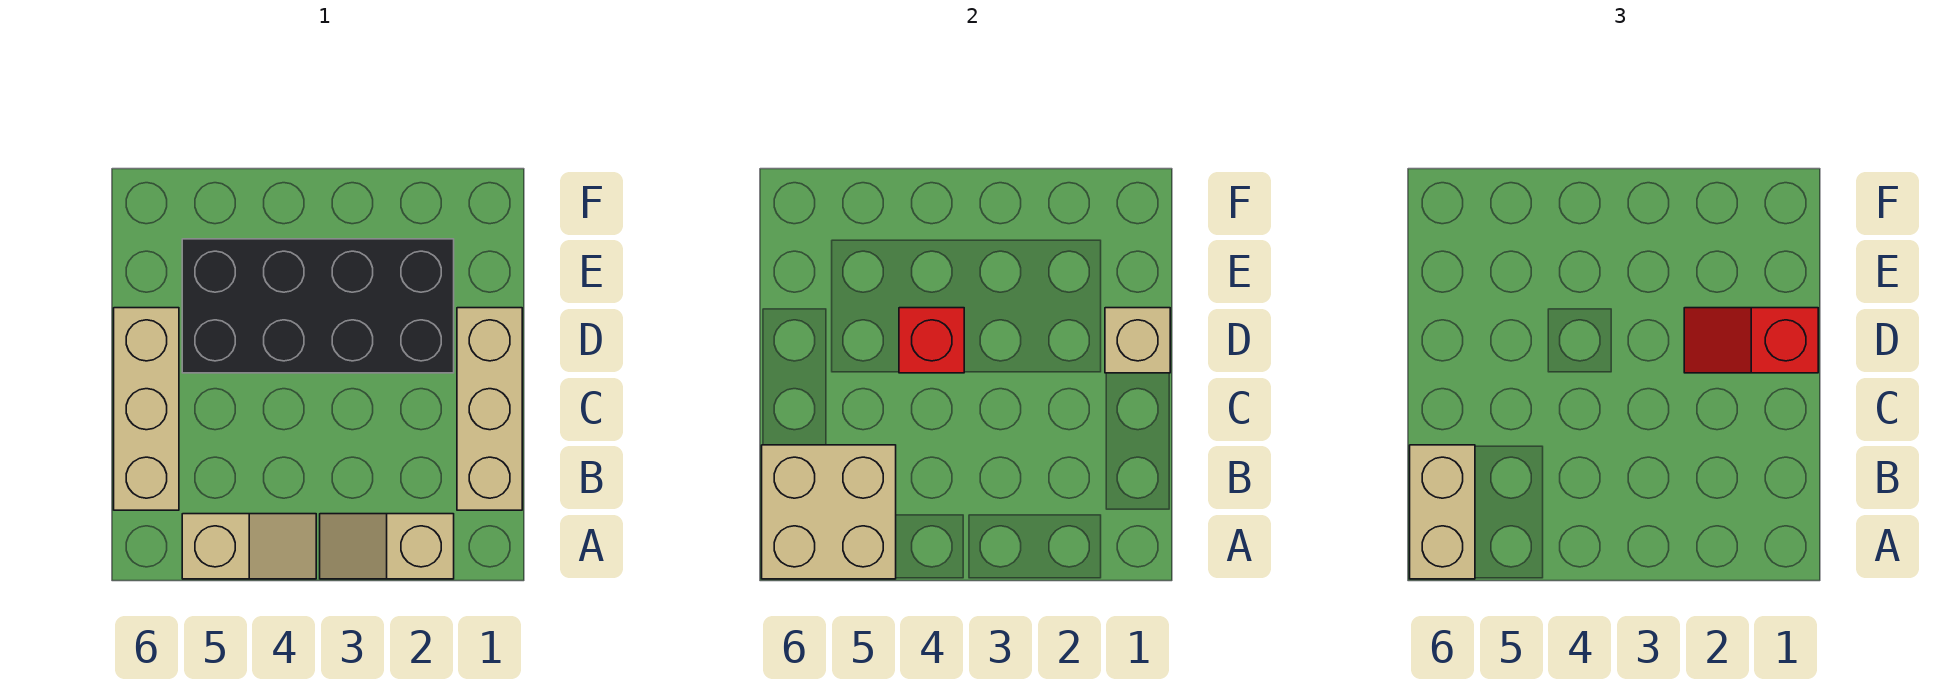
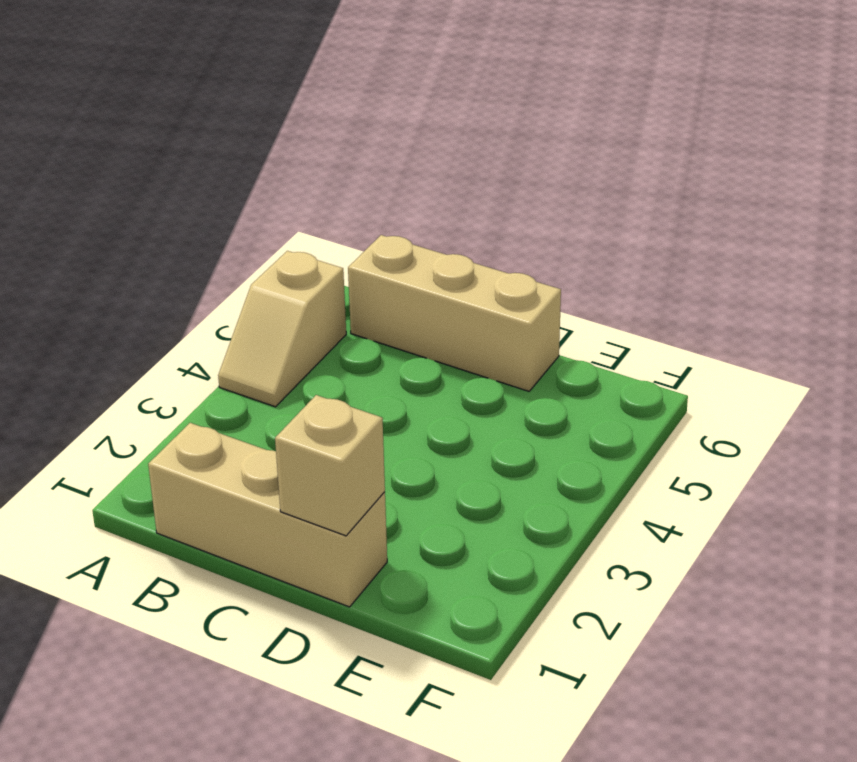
none -> tan slope A2:A3 level 1 top 2
none -> black brick D2:E5 level 1

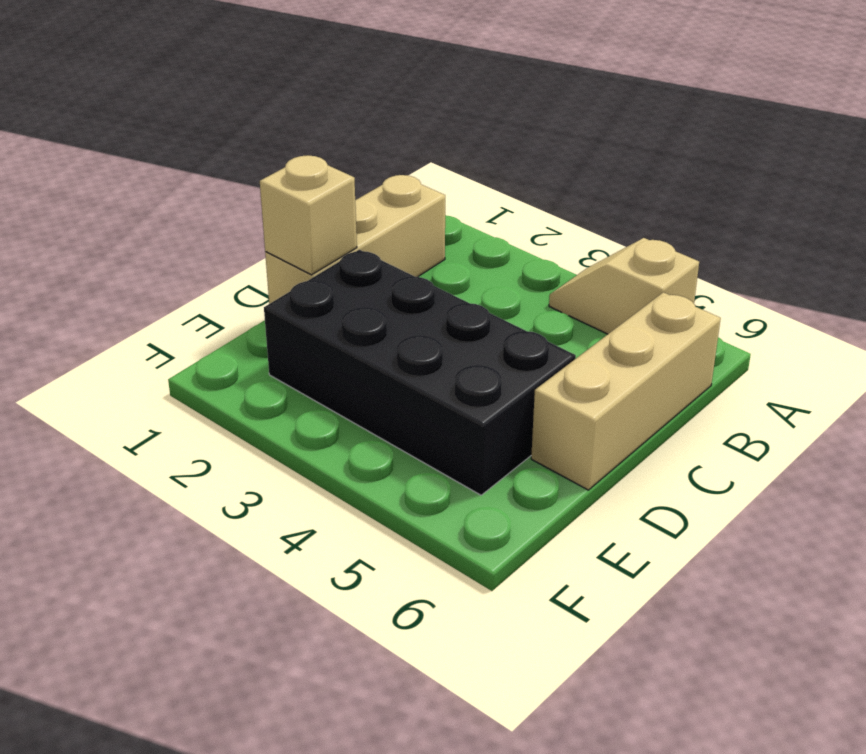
none -> tan slope A2:A3 level 1 top 2
none -> tan brick A5:B6 level 2

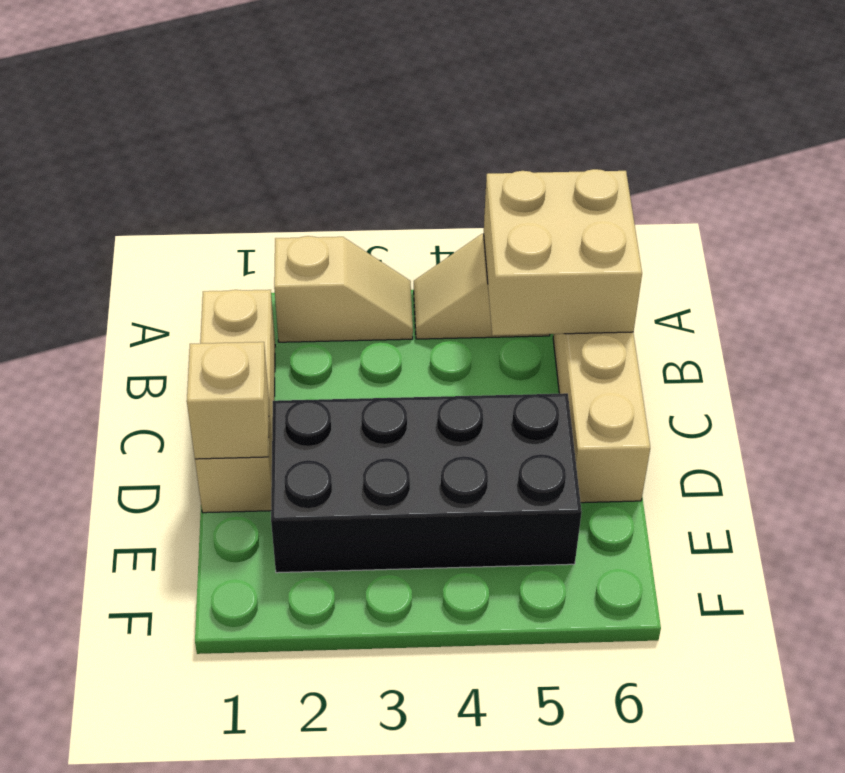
none -> red brick D4 level 2
none -> tan brick A6:B6 level 3

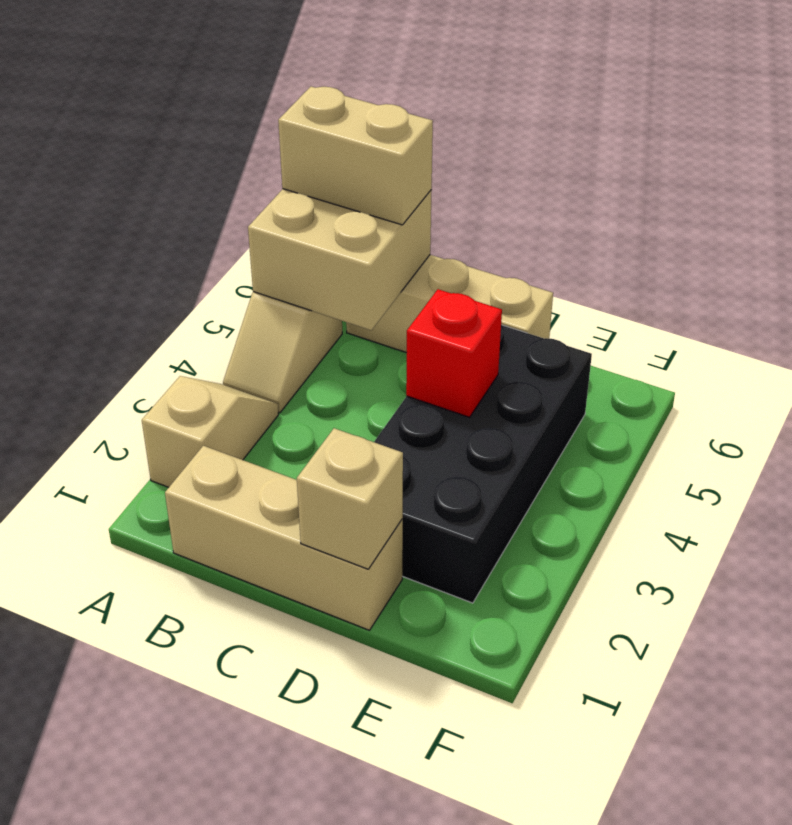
none -> red slope D1:D2 level 3 top 1

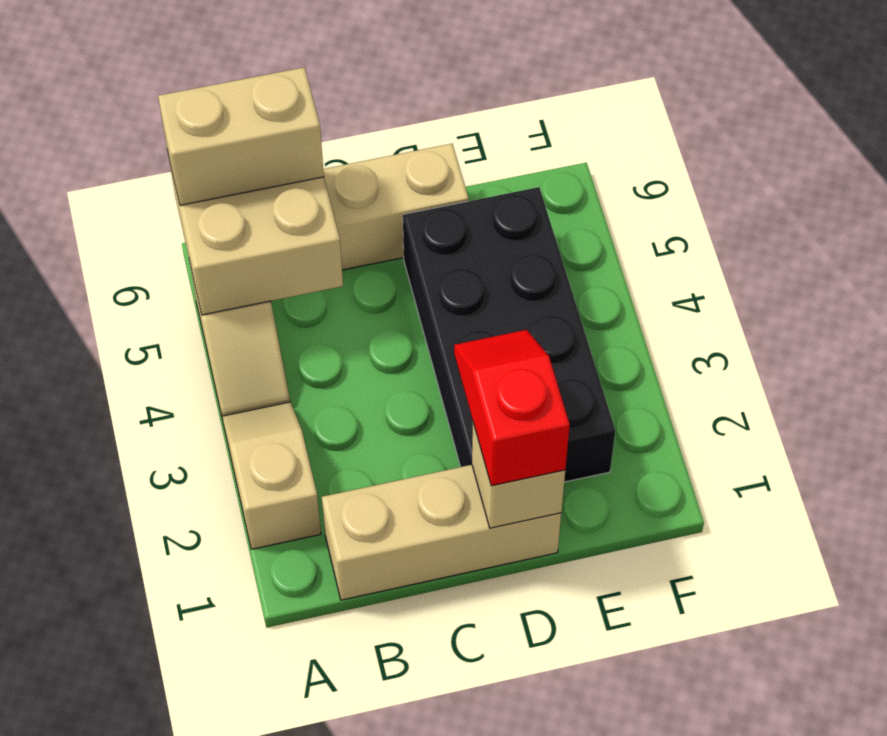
none -> red brick D4 level 2

